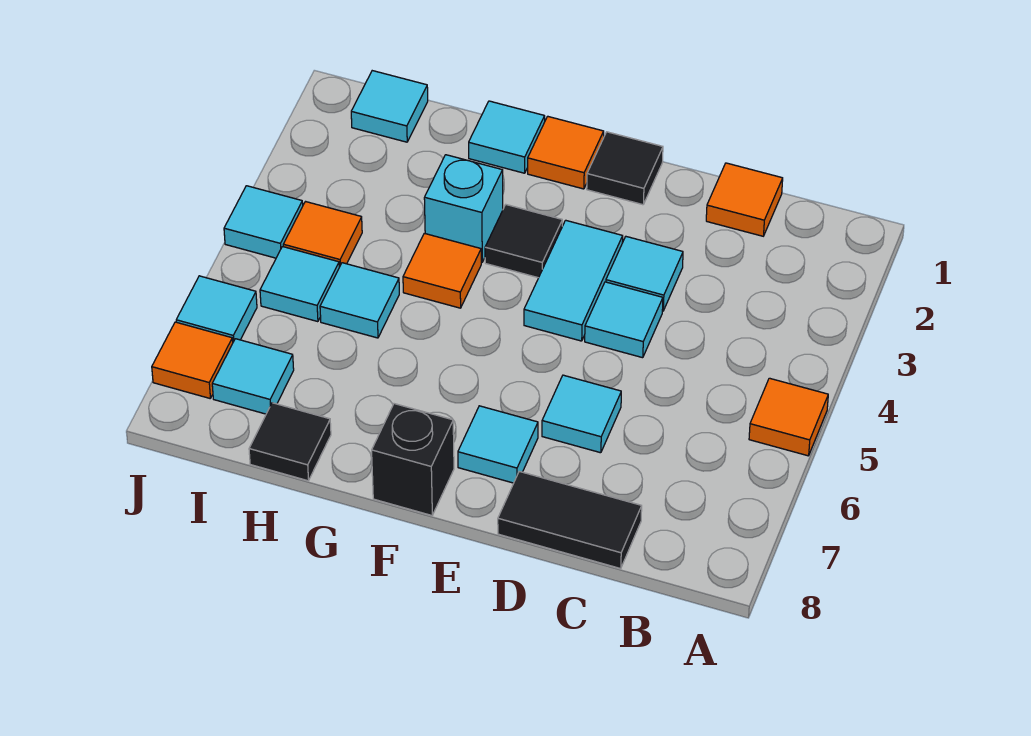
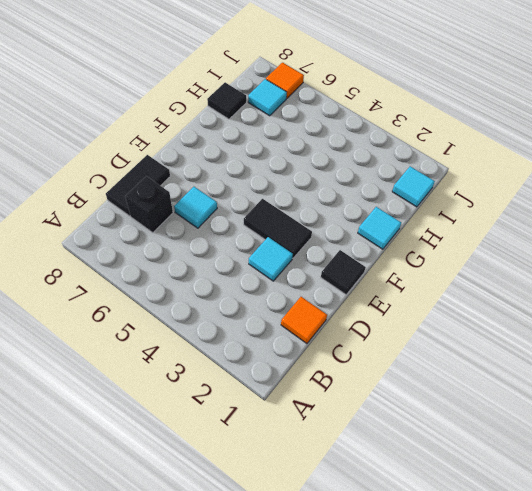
black brick C7 level 1 -> black brick F8 level 1
black tile E3:E4 level 1 -> cyan tile E3:E4 level 1
none -> orange tile A5 level 1
none -> cyan tile D4 level 1
none -> cyan tile E7 level 1

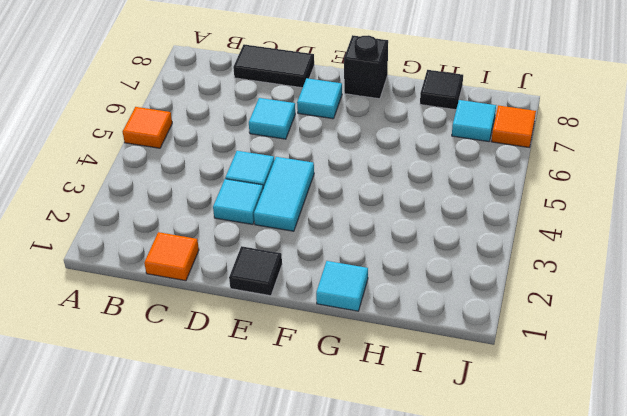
none -> orange tile F1 level 1
none -> black tile F3 level 1
none -> cyan brick G3 level 1

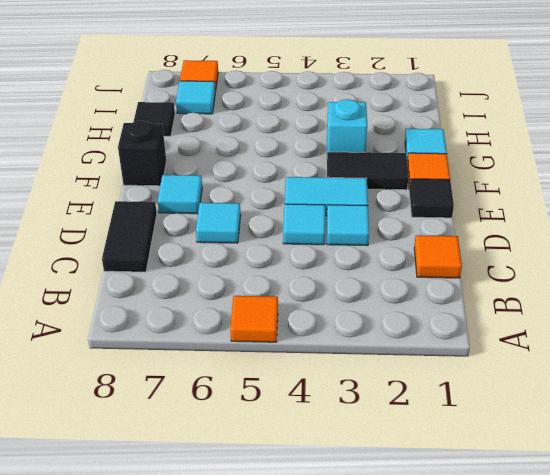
black tile F2:F3 level 1 -> black tile F3 level 1
none -> orange tile G4 level 1
none -> cyan tile H5 level 1
none -> cyan tile I1 level 1

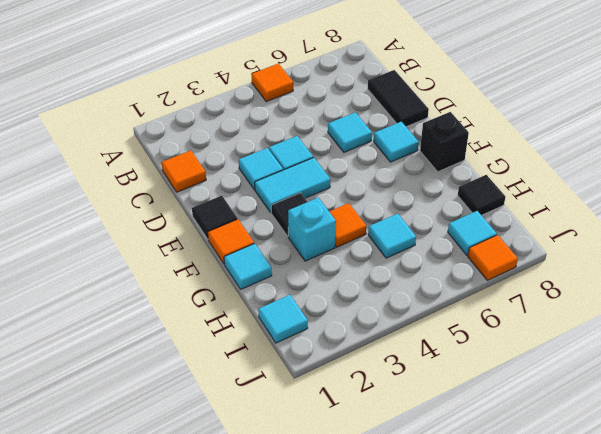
none -> orange tile I4 level 1
none -> cyan tile I5 level 1
none -> cyan tile J4 level 1

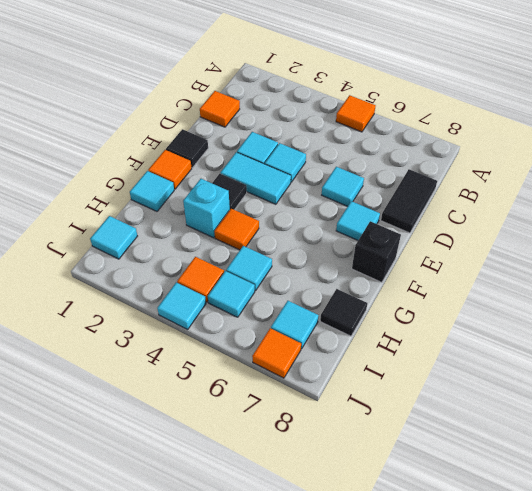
none -> cyan tile J6 level 1

